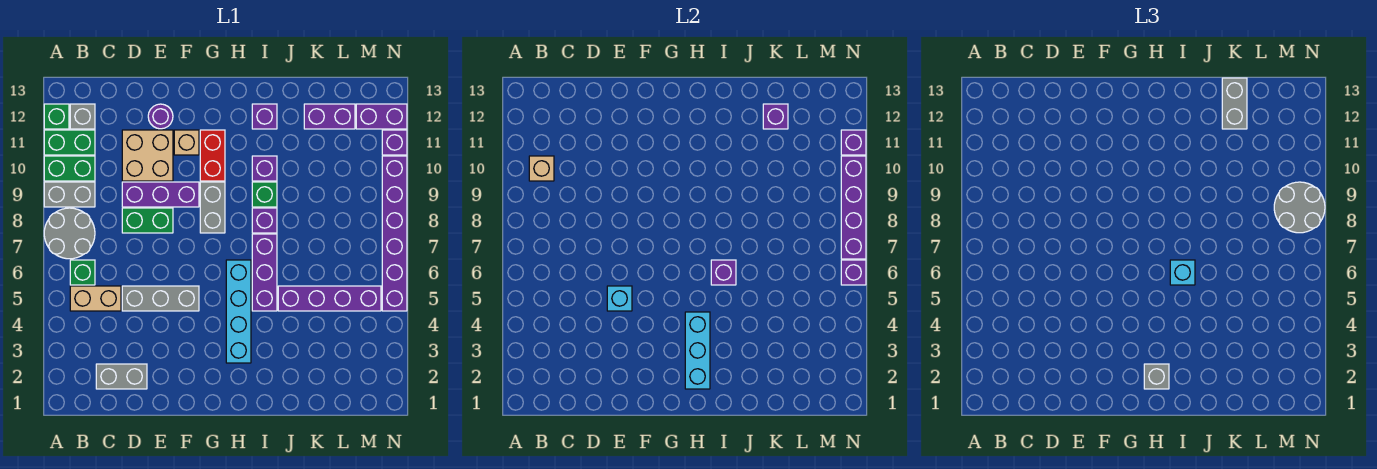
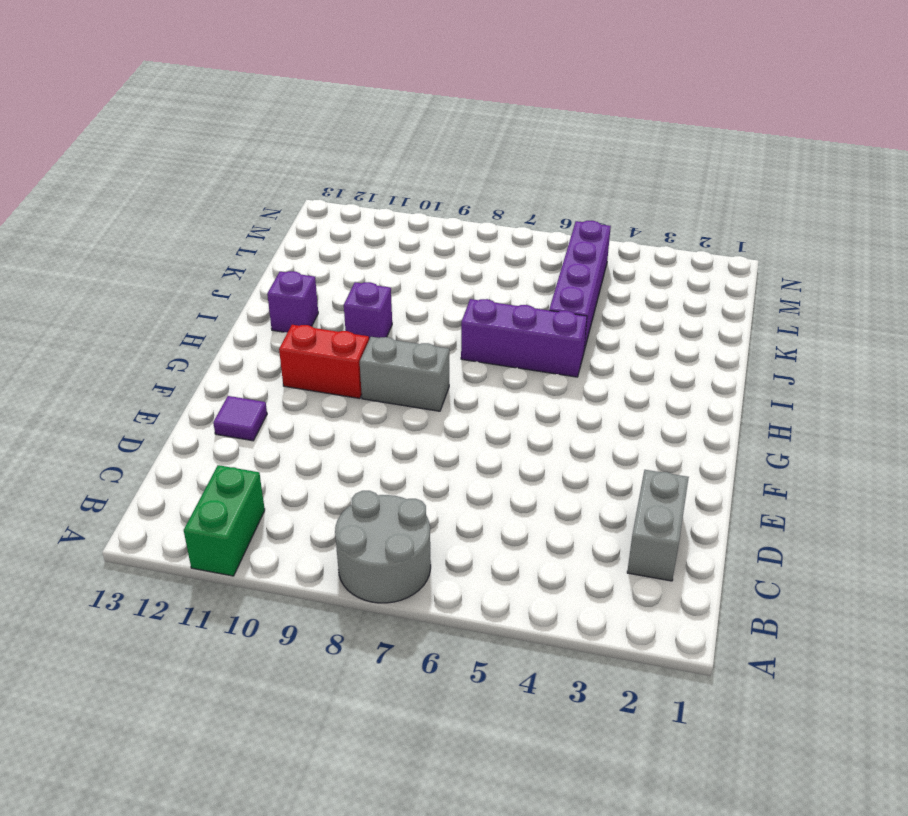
purple tile E12 level 1 -> purple round brick E12 level 1
none -> grey brick A9:B9 level 1
none -> green brick A10:B10 level 1
none -> green brick A12 level 1
none -> tan brick B5:C5 level 1

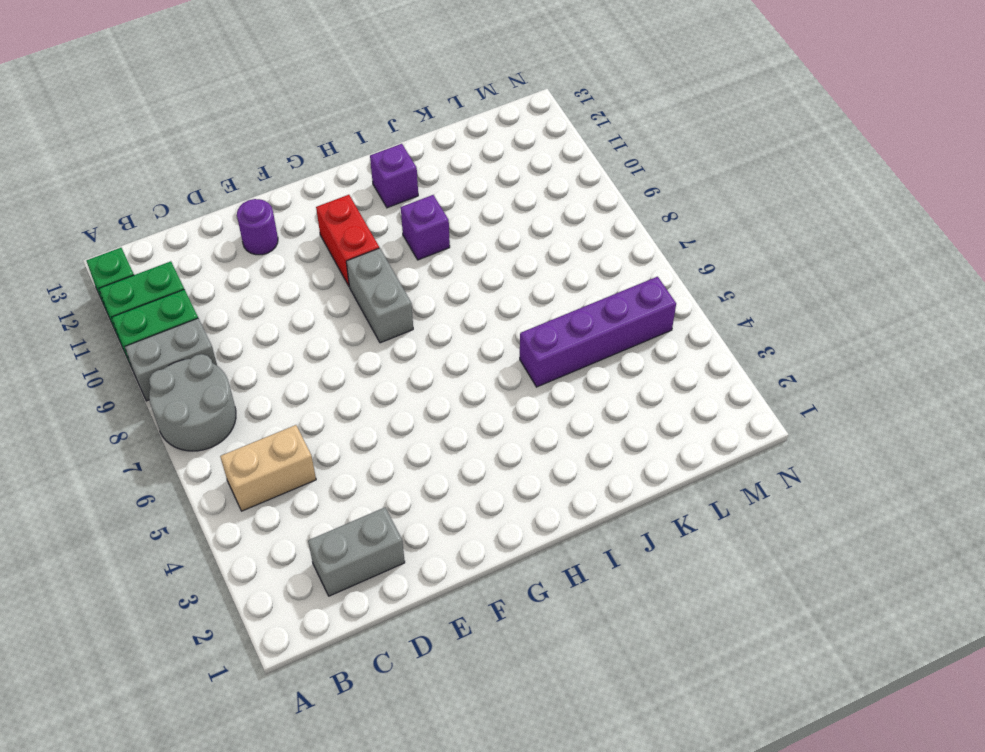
none -> green brick B6 level 1
none -> grey brick B12 level 1
none -> grey brick D5:F5 level 1
none -> green brick D8:E8 level 1

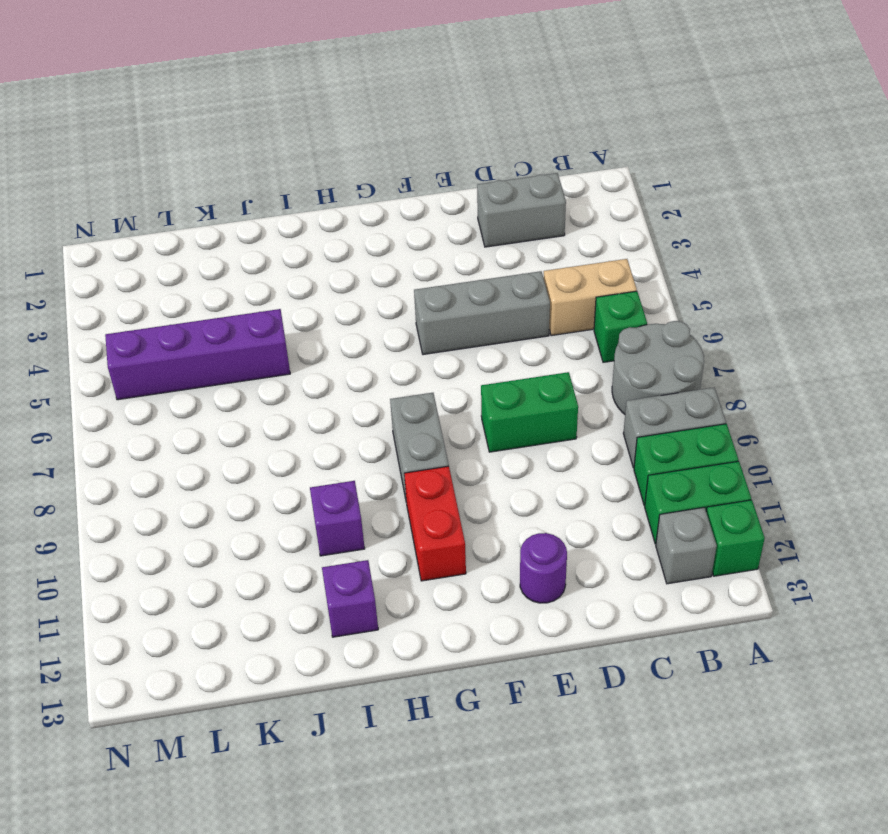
none -> purple brick D9:F9 level 1
none -> tan brick D10:E11 level 1
none -> tan brick F11 level 1
none -> cyan brick H3:H6 level 1

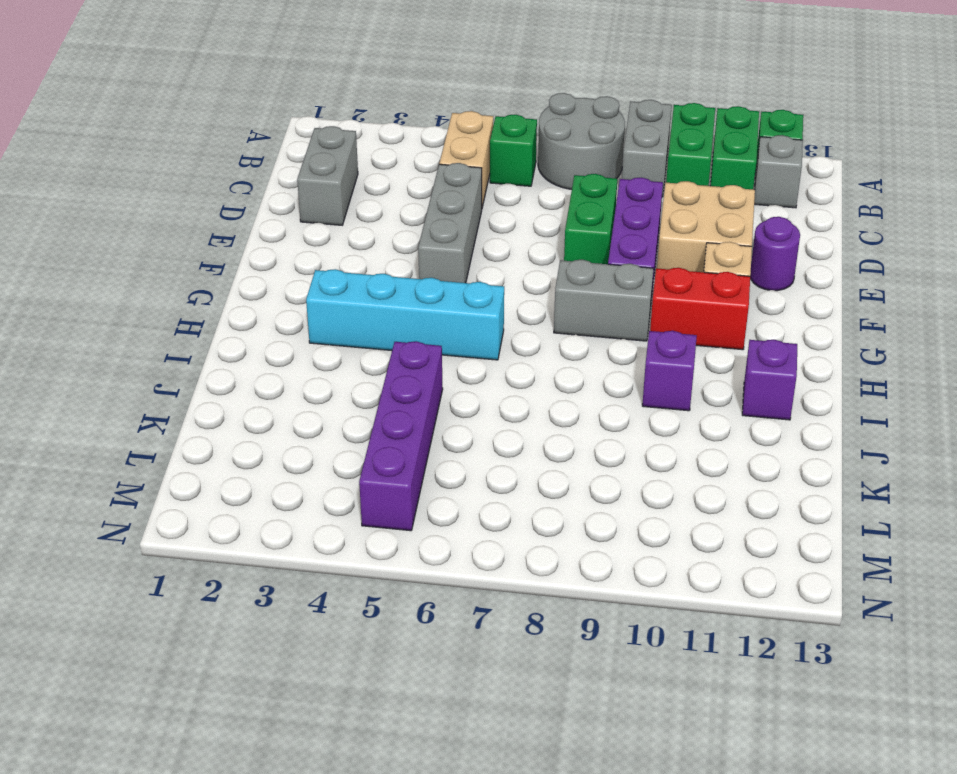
none -> purple brick I5:I7 level 1
none -> purple brick I8 level 1
none -> green brick I9 level 1
none -> purple brick K12:L12 level 1

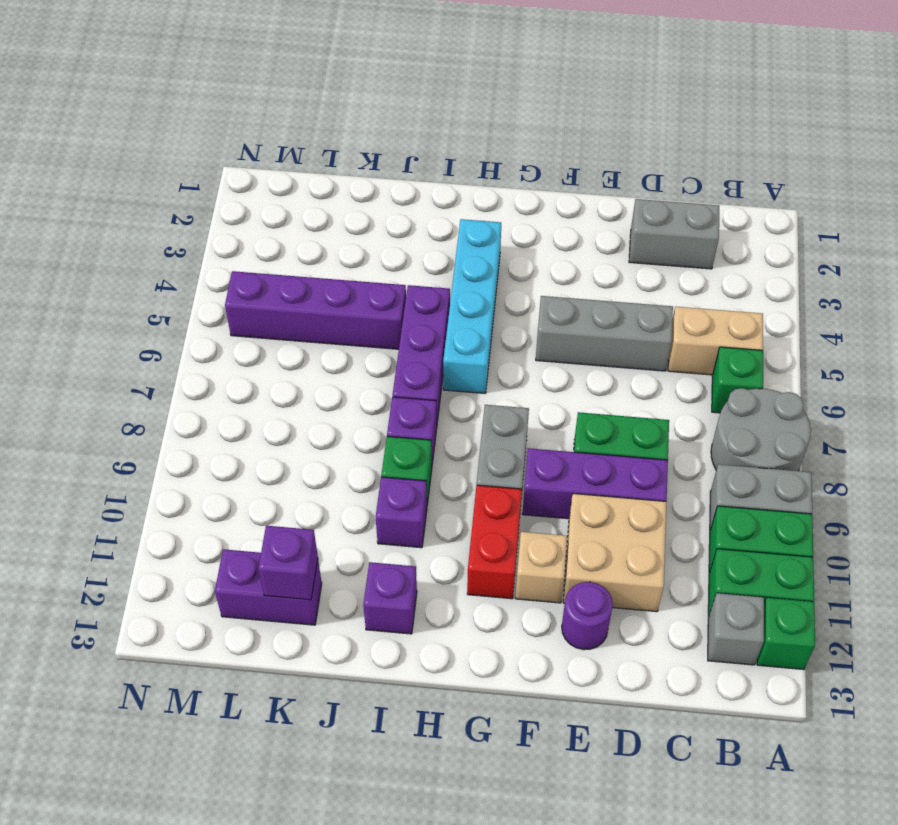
none -> purple brick M12:N12 level 1
none -> purple brick N5:N10 level 1
none -> purple brick N11 level 1
none -> tan brick B10 level 2

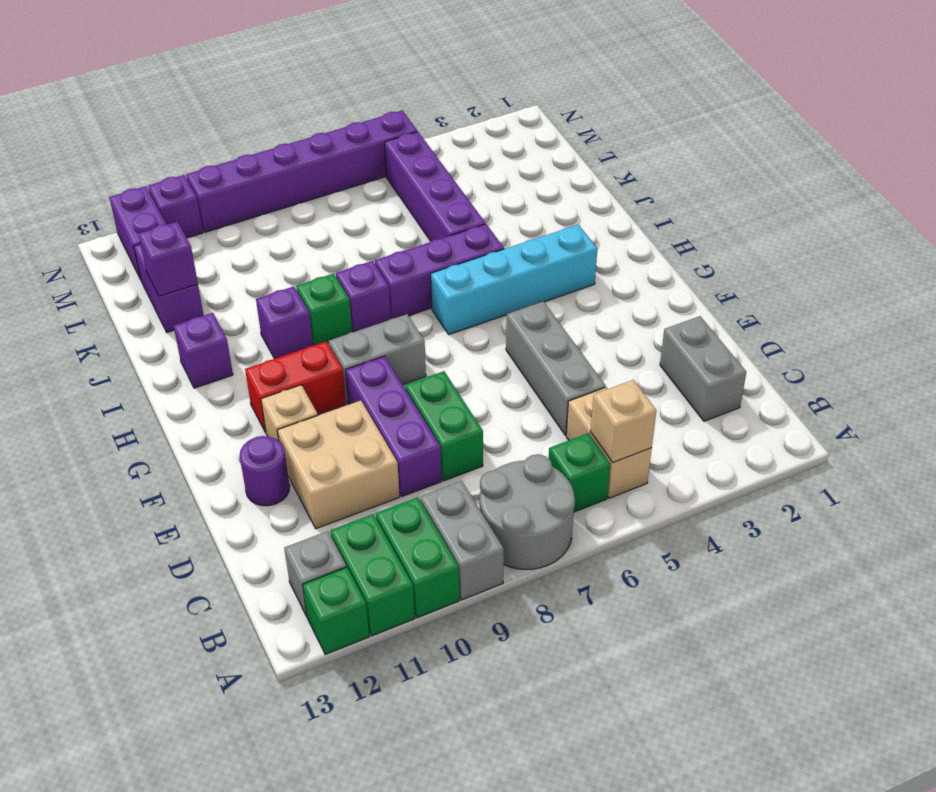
tan brick B5 level 2 -> tan brick B10 level 2
none -> cyan brick E5 level 2
none -> cyan brick H2:H4 level 2
none -> purple brick I6 level 2
none -> purple brick N6 level 2

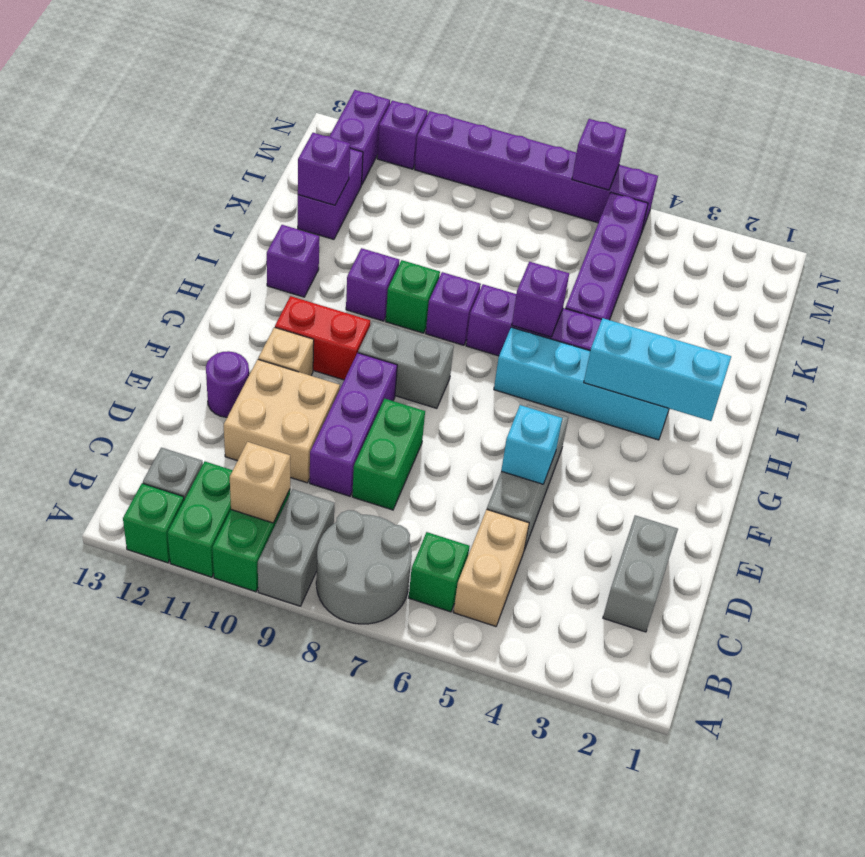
none -> purple brick N7:N10 level 2
none -> purple brick N11 level 2
none -> grey brick H2 level 3
none -> cyan brick I6 level 3

